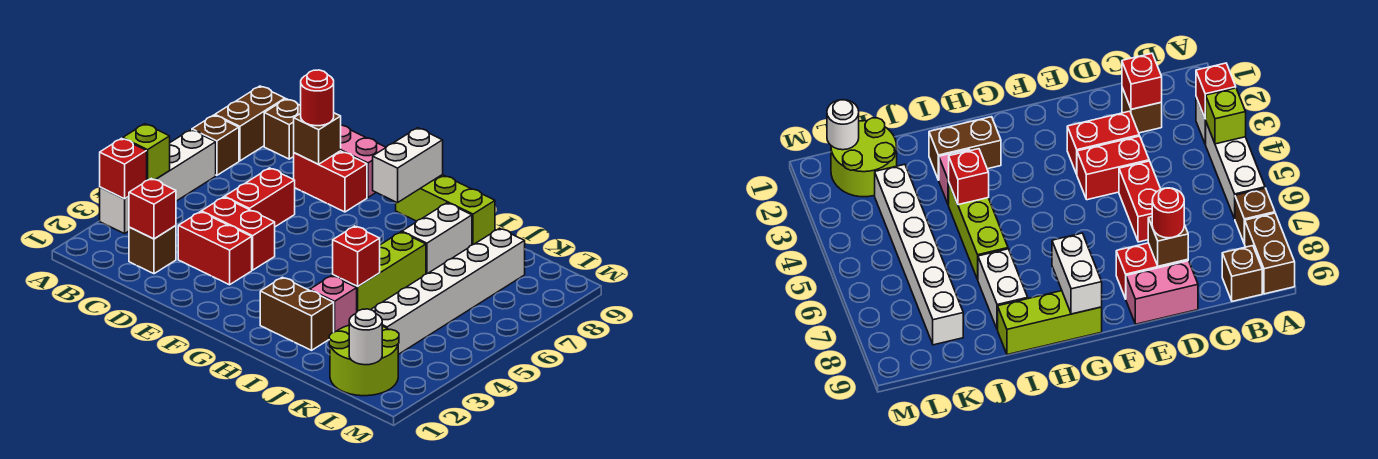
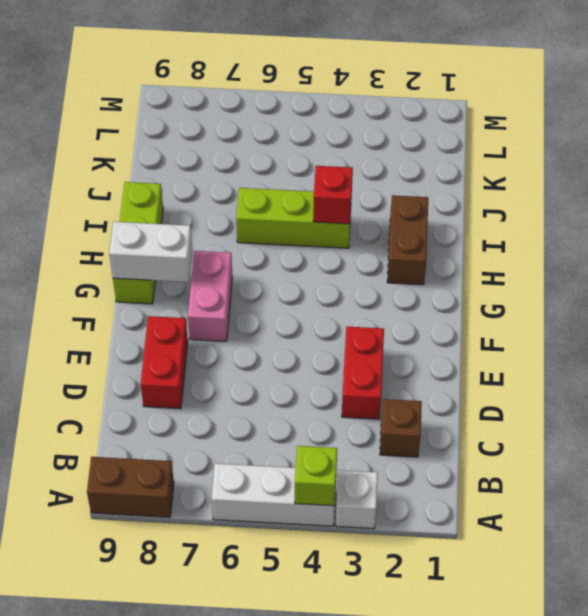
pink brick F7:G7 level 1 -> pink brick D9:E9 level 1
none -> brown brick A7 level 1
none -> brown brick B9 level 1
none -> red brick D4:E4 level 1

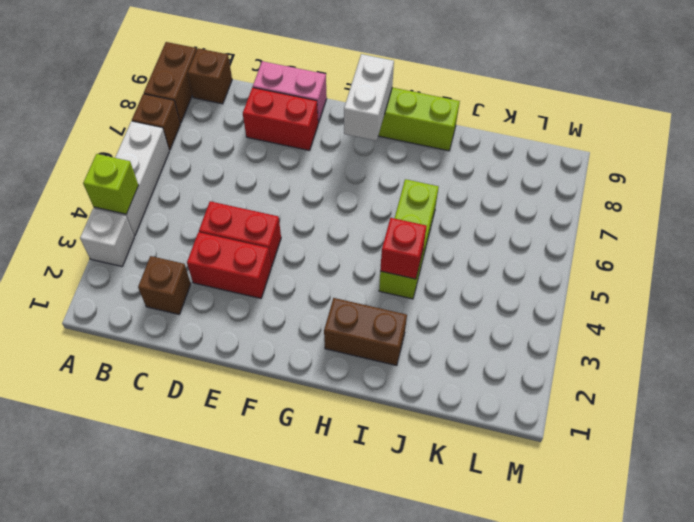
none -> red brick D5:D6 level 1
none -> pink brick I3 level 1
none -> white brick I7:I8 level 1

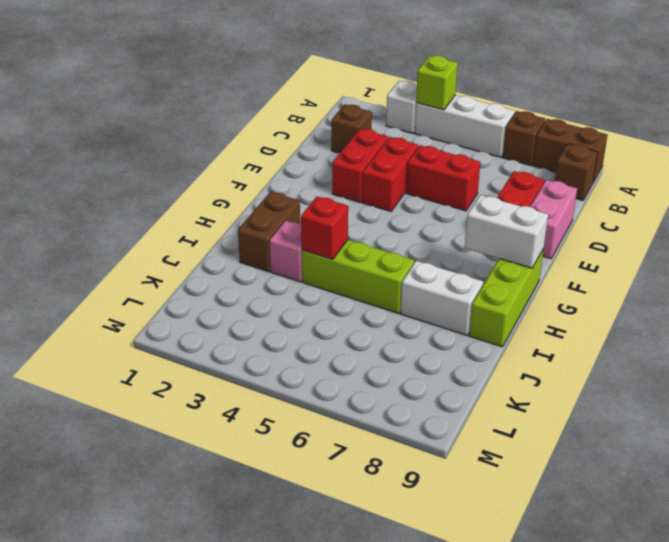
none -> lime round brick K1:L2 level 1
none -> white brick K3:K8 level 1
none -> red brick A3 level 2

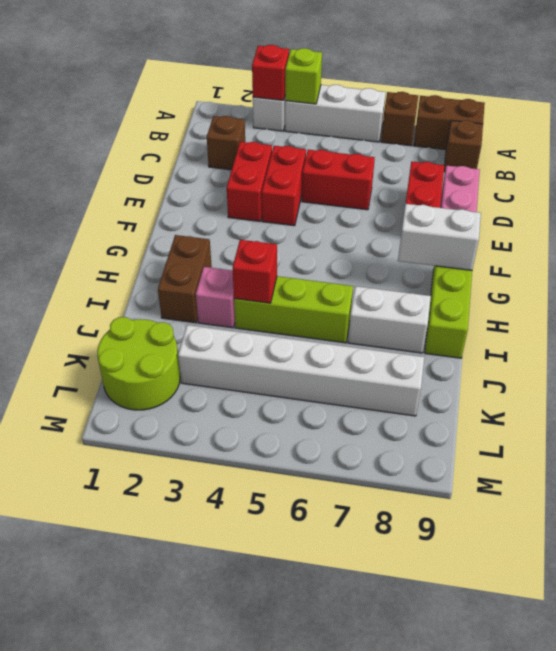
none -> red brick C2 level 2
none -> brown brick D8 level 2
none -> white round brick L1 level 2

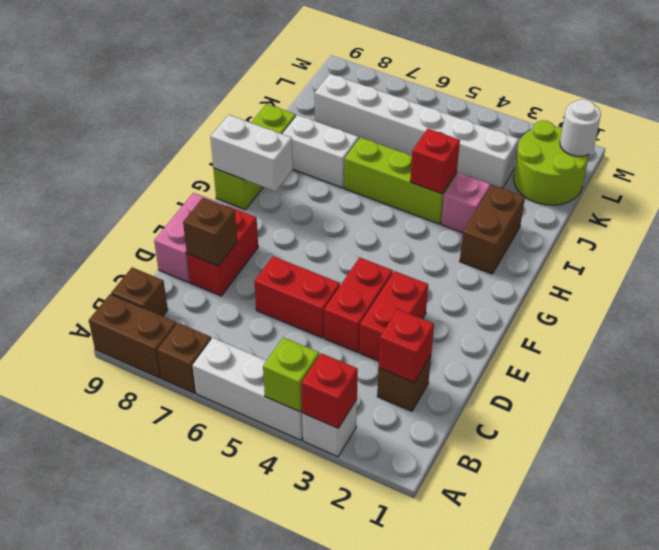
none -> red round brick D8 level 3

